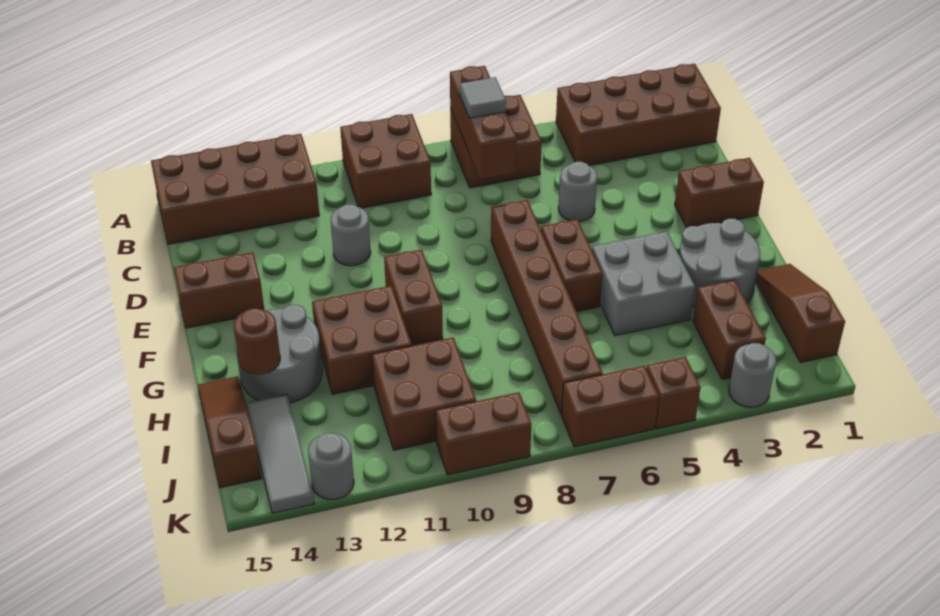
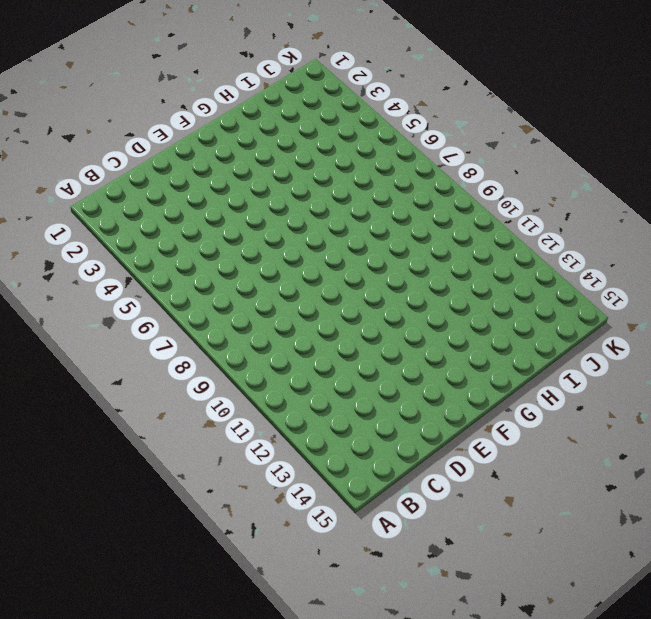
none -> brown brick A1:B4 level 1
none -> brown brick A6:B7 level 1
none -> brown brick A9:B10 level 1

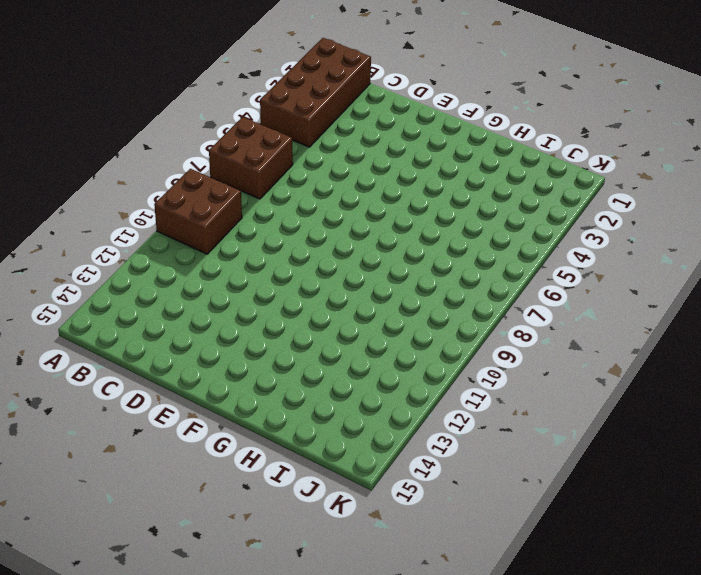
none -> brown brick A12:B15 level 1
none -> grey round brick D5 level 1
none -> grey round brick D11 level 1

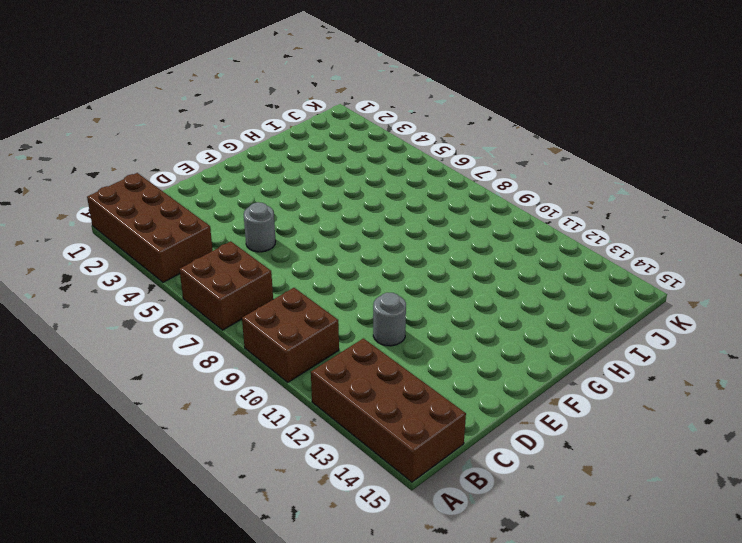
none -> brown brick E1:E2 level 1
none -> brown brick E7:J7 level 1
none -> brown brick E14:E15 level 1

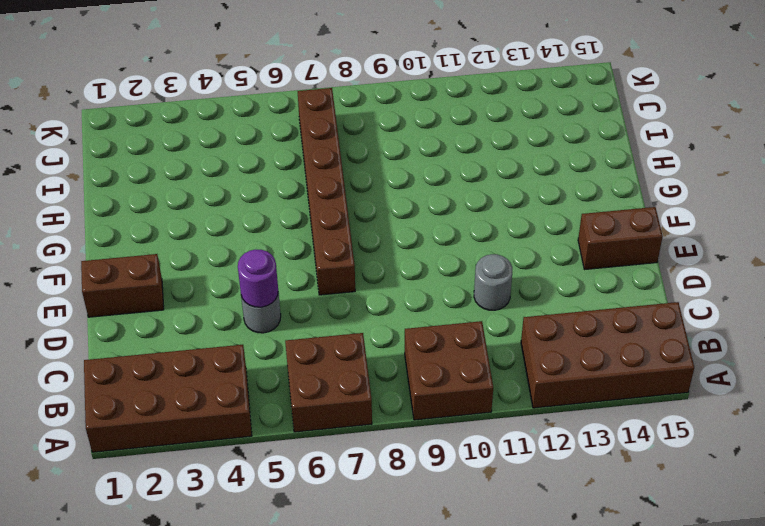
purple round brick D5 level 2 -> none
none -> brown brick F6:G6 level 1
none -> brown brick F10:G10 level 1
none -> grey round brick G2:H3 level 1

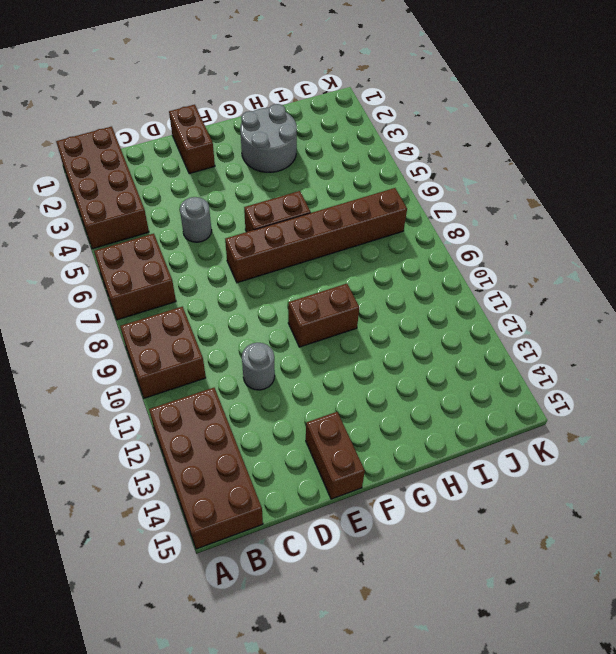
none -> grey brick G4:H5 level 1
none -> brown brick G11:H12 level 1
none -> grey round brick G13:H14 level 1

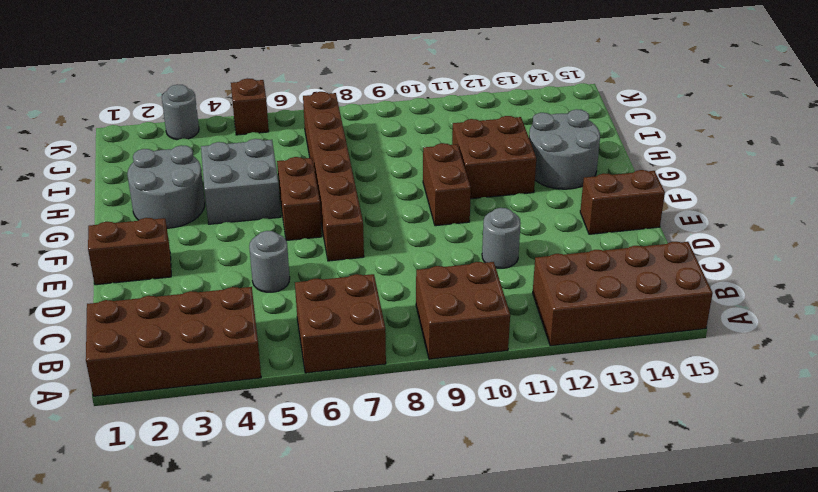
none -> brown slope H1:J1 level 1 top J
none -> brown slope H15:J15 level 1 top J
none -> brown brick I3:J3 level 1

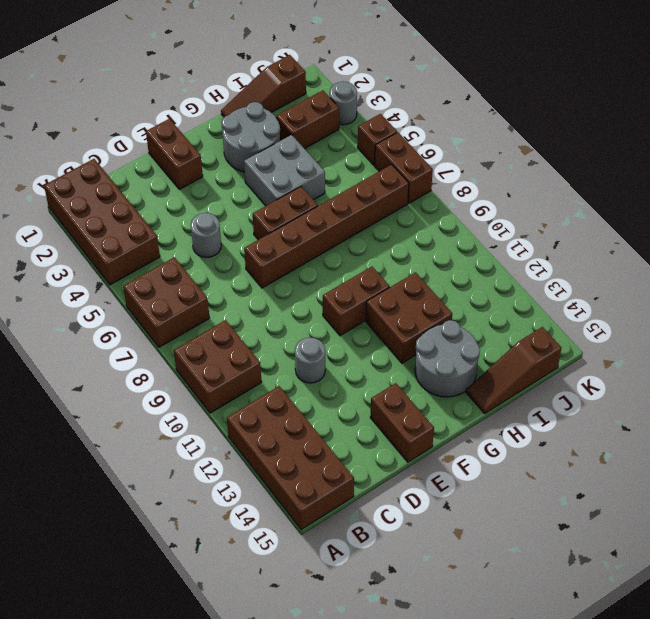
none -> brown brick I10:J11 level 1
none -> grey tile I14:K14 level 1
none -> brown brick K9:K10 level 1

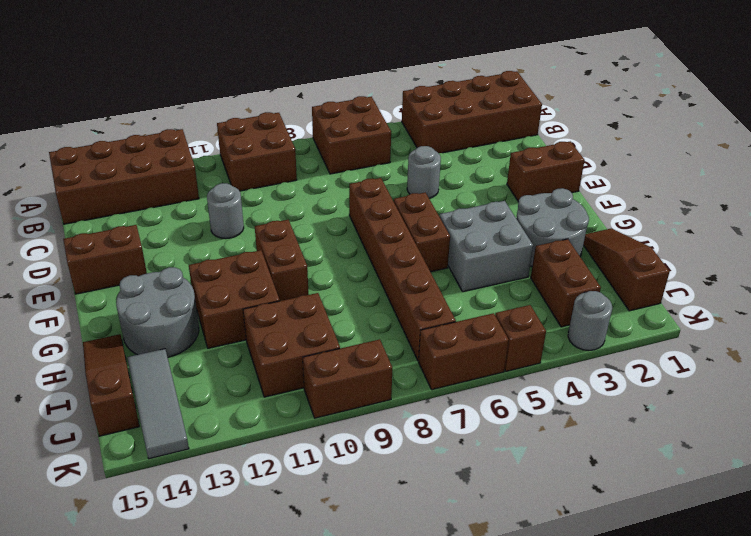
none -> grey round brick K13 level 1
none -> brown brick A7:C7 level 2
none -> brown round brick H14 level 2

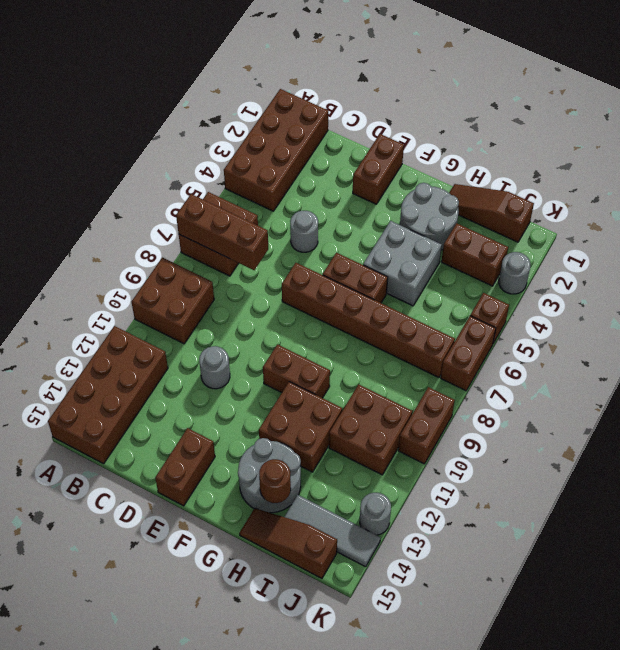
none -> grey tile B7 level 3

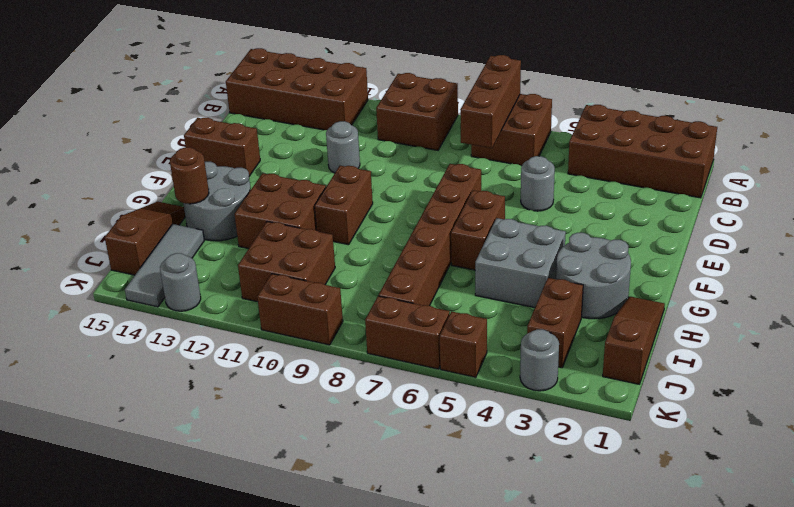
none -> brown brick E1:E2 level 1
none -> grey tile B7 level 3

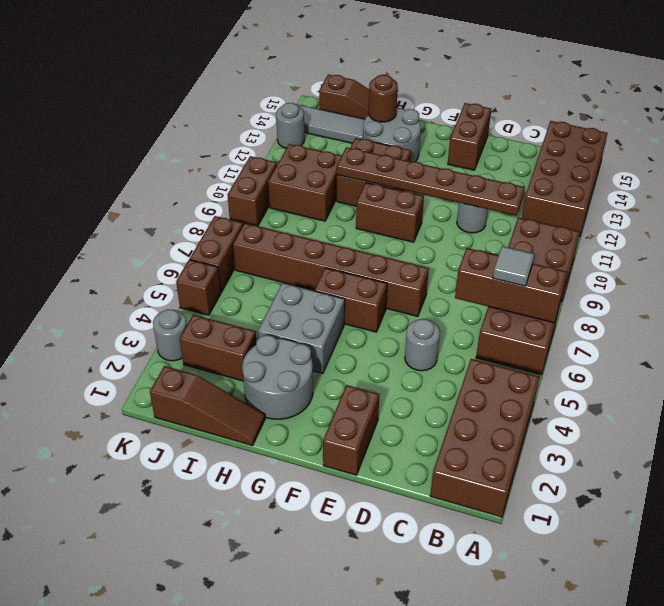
brown plate C11:H11 level 2 -> none

